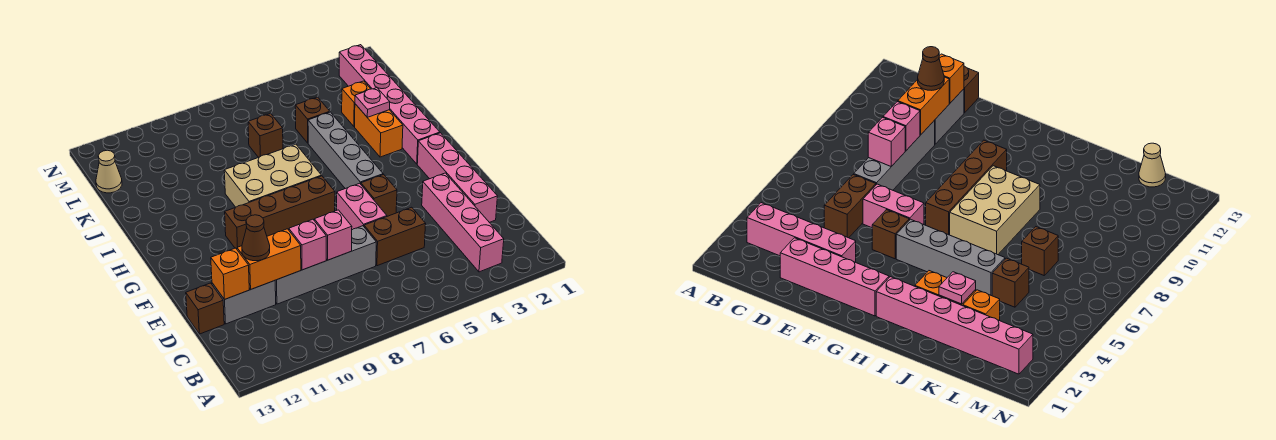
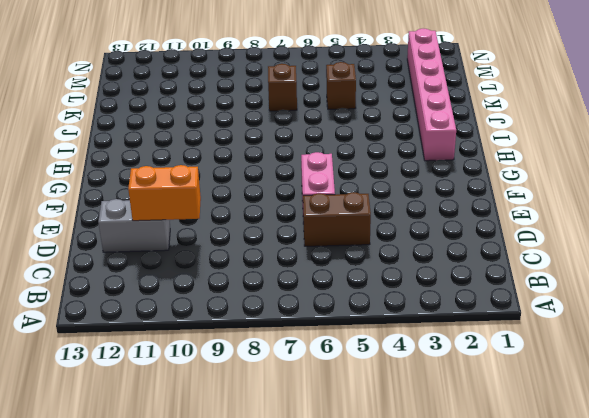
none -> pink brick B3:E3 level 1
none -> pink brick D2:G2 level 1
none -> grey brick D7:D10 level 1

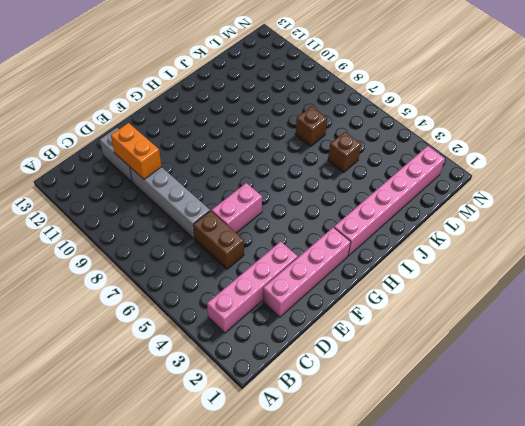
none -> brown brick D13 level 1
none -> brown brick F5 level 1
none -> grey brick G5:J5 level 1

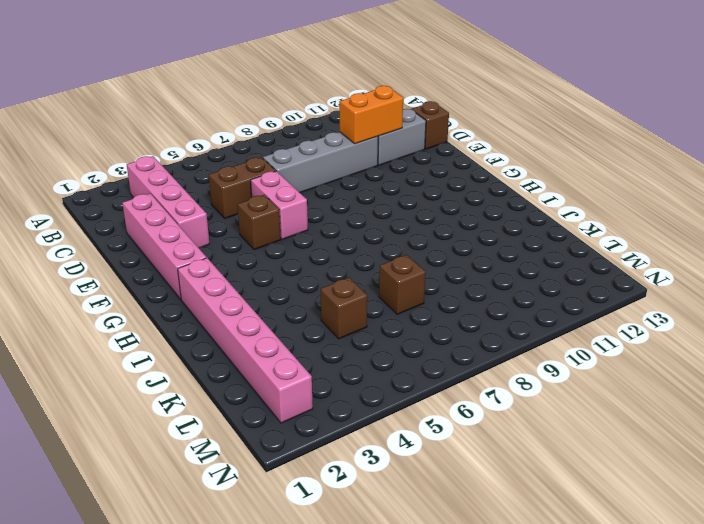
none -> grey brick G5:J5 level 1
none -> brown brick G7:G10 level 1
none -> tan brick H7:I9 level 1

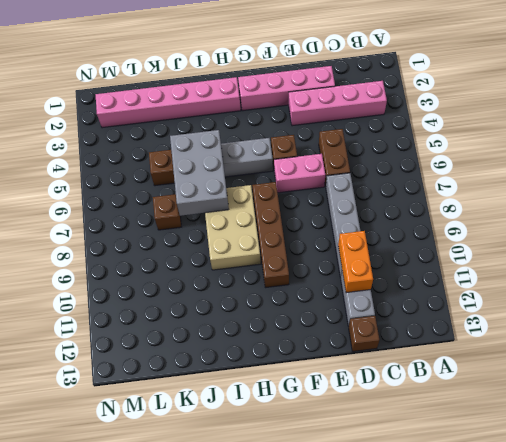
grey brick I5:J7 level 2 -> none
none -> orange brick I3:J3 level 1
none -> orange brick K3 level 1
none -> tan cone L13 level 1

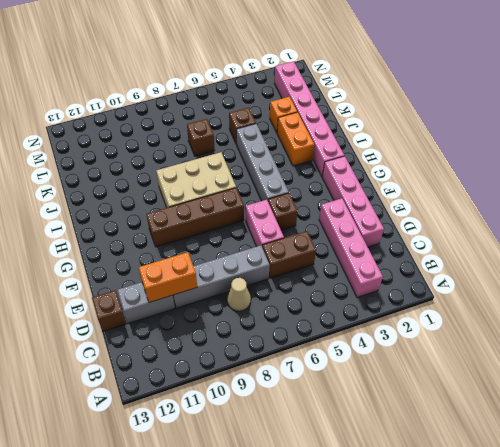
tan cone C8 level 1 -> tan cone L13 level 1
none -> pink brick D8 level 2
none -> pink brick D9 level 2
none -> orange brick D12 level 2

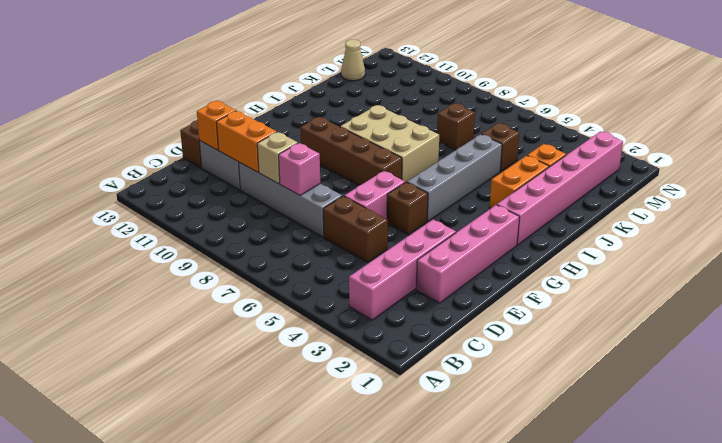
tan brick D9 level 2 -> pink brick D9 level 2
none -> pink plate J3 level 2
none -> brown cone D11 level 3

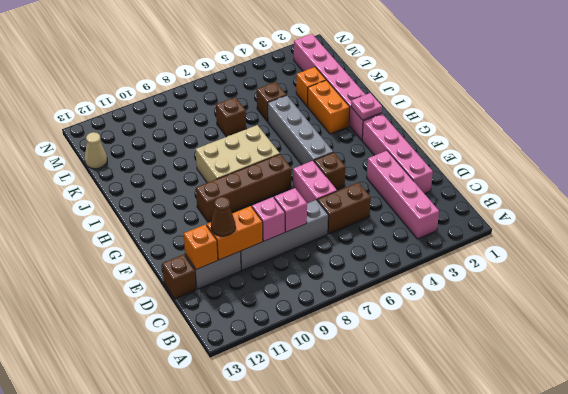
pink plate H2 level 2 -> pink plate J3 level 2

